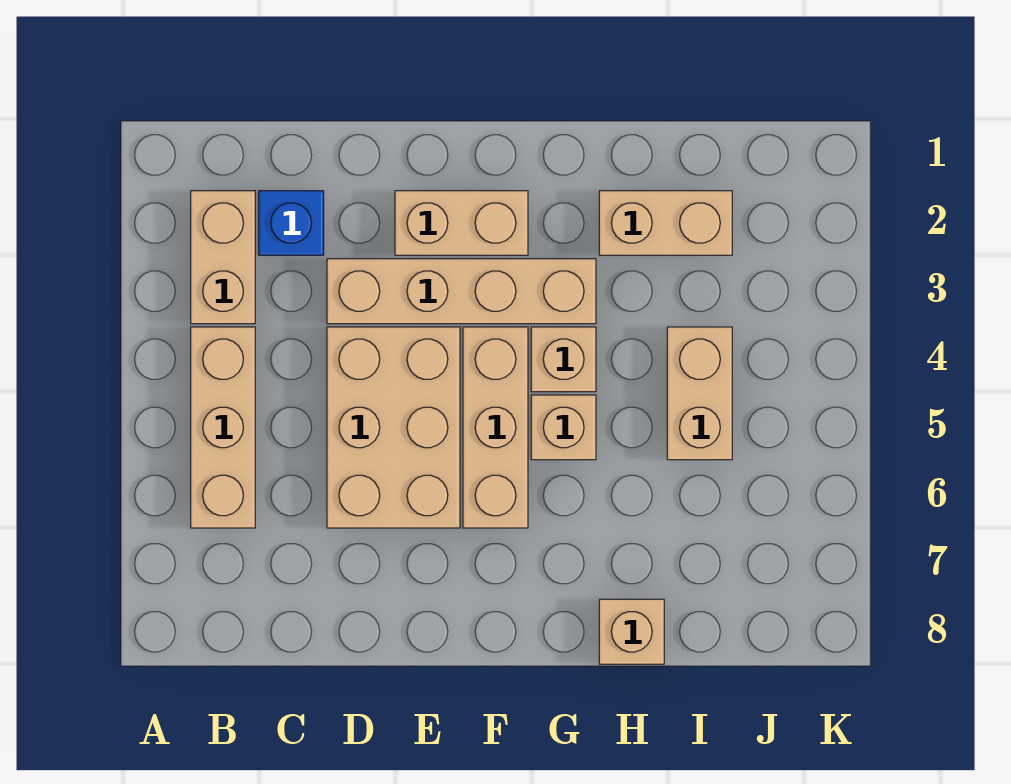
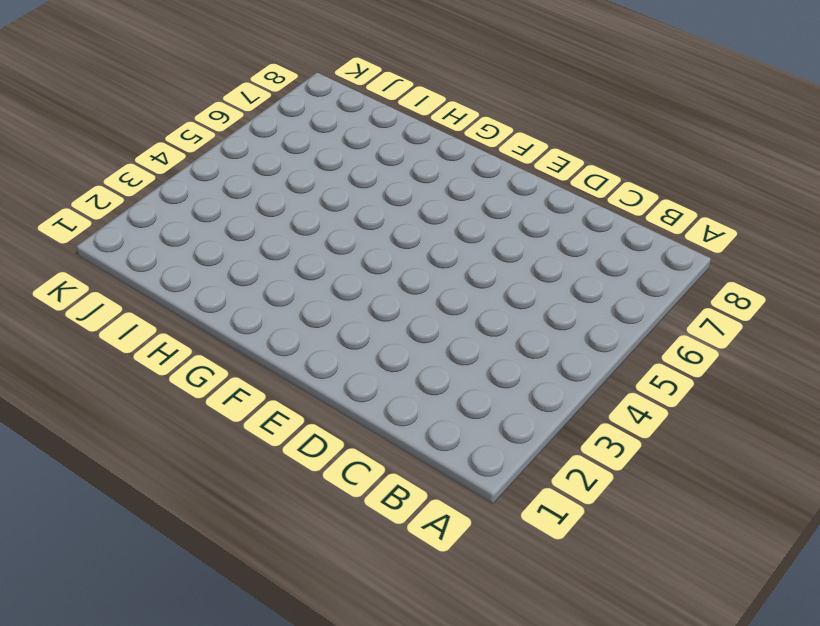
none -> tan brick B2:B3 level 1
none -> tan brick B4:B6 level 1
none -> blue brick C2 level 1

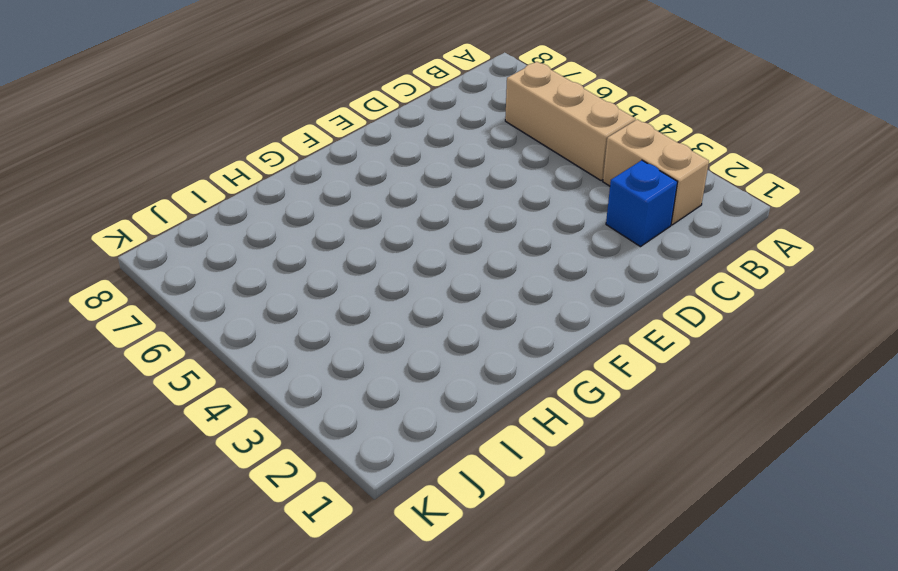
none -> tan brick D3:G3 level 1
none -> tan brick D4:E6 level 1
none -> tan brick E2:F2 level 1

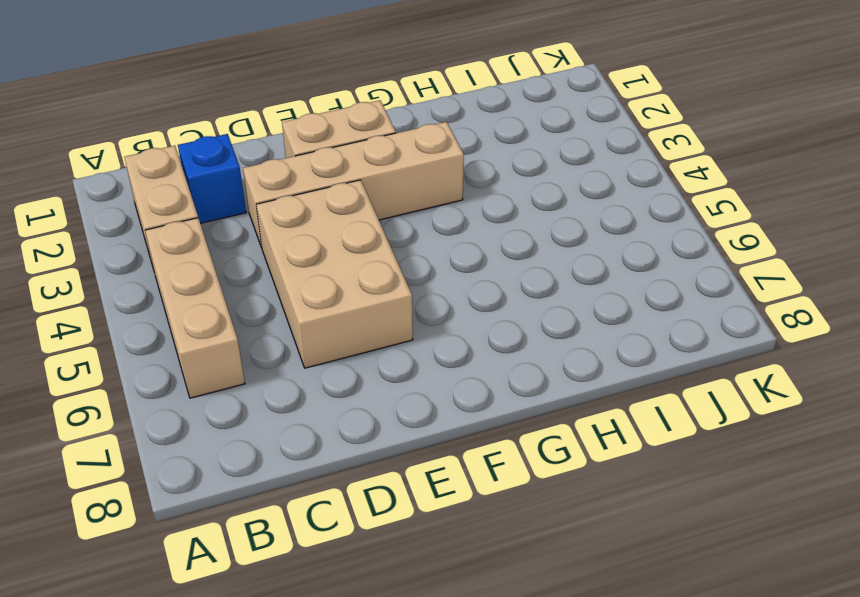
none -> tan brick F4:F6 level 1
none -> tan brick G4 level 1
none -> tan brick G5 level 1

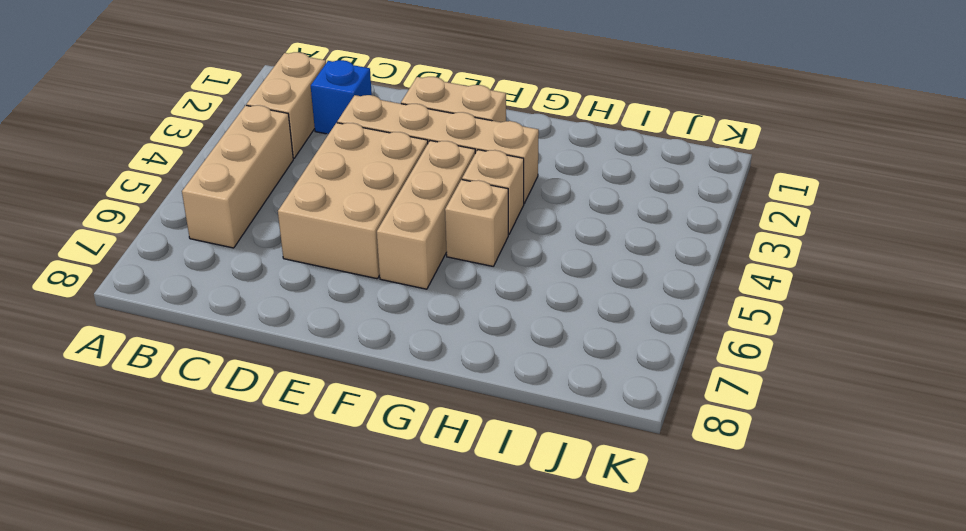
none -> tan brick H2:I2 level 1
none -> tan brick H8 level 1
none -> tan brick I4:I5 level 1

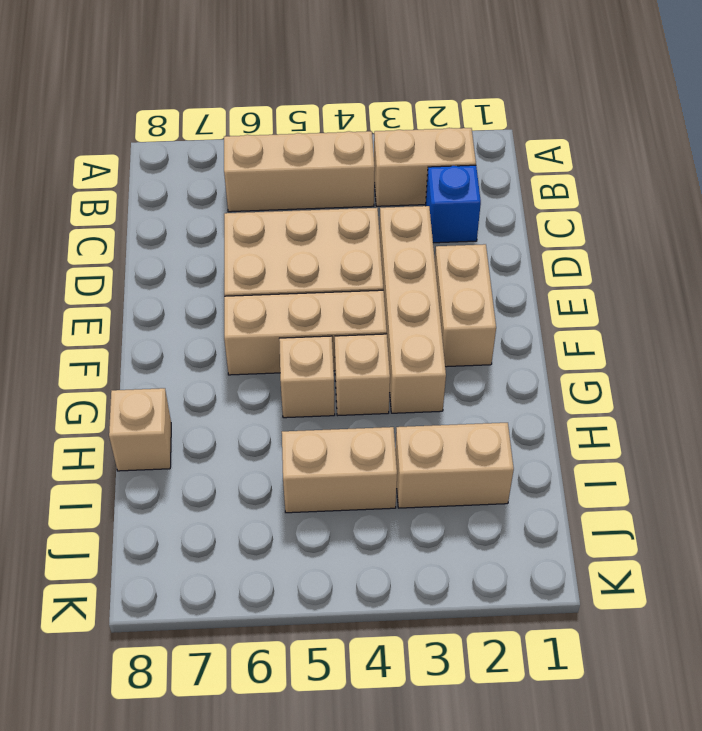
tan brick I2:I3 level 1 -> tan brick H2:I2 level 1

